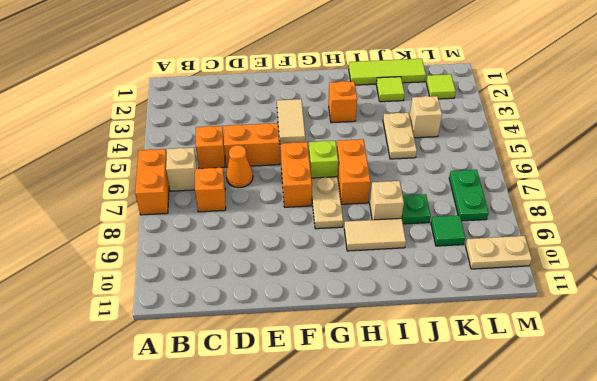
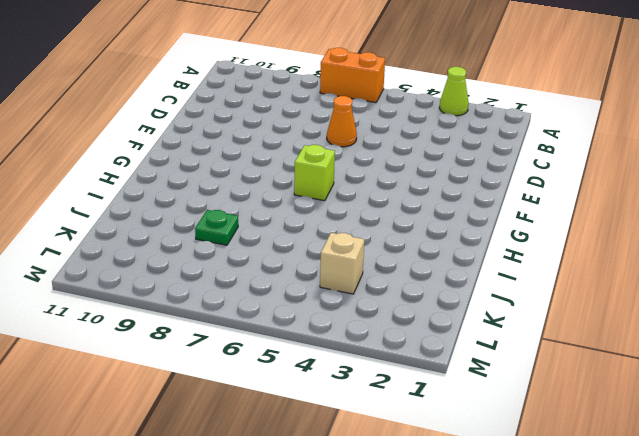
lime cone A3 level 1 -> none
none -> tan brick B6 level 1
none -> orange brick C5 level 1
none -> orange brick C7 level 1

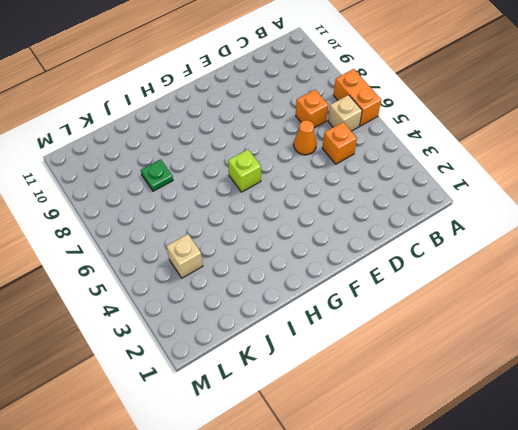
none -> orange brick D5:E5 level 1
none -> tan tile F3:F4 level 1
none -> orange brick F6:F7 level 1

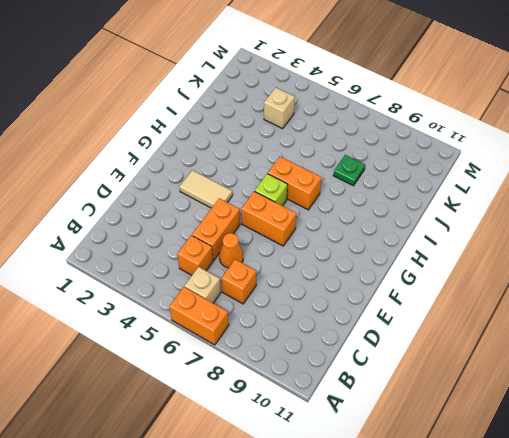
none -> tan plate G7:G8 level 1
none -> orange brick H3 level 1
none -> tan tile H9:I9 level 1

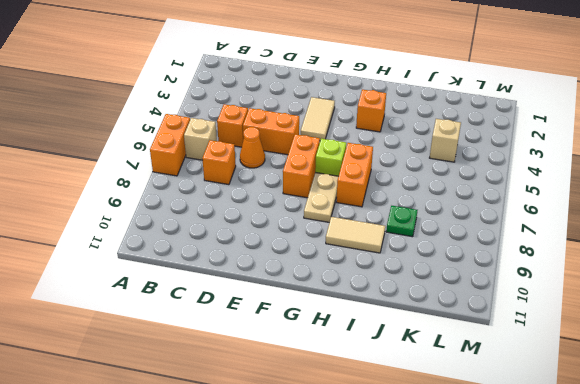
none -> lime tile I1:K1 level 1
none -> tan brick I8 level 1
none -> lime tile J2 level 1

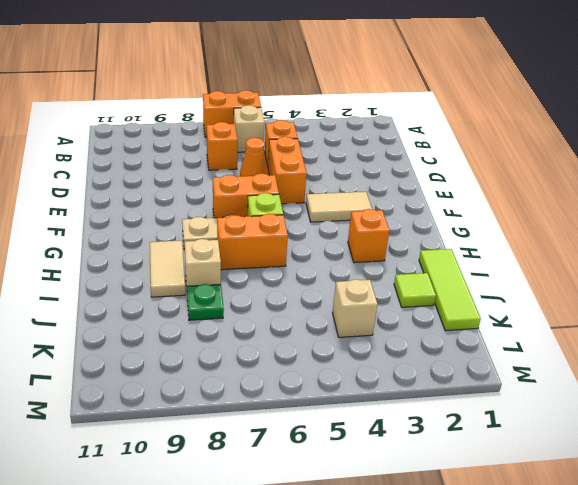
none -> tan plate J4:J5 level 1
none -> green tile K9 level 1
none -> lime tile L2 level 1

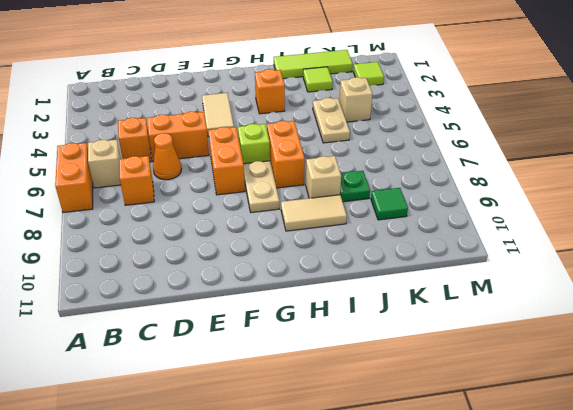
none -> green plate L7:L8 level 1
none -> tan plate L10:M10 level 1

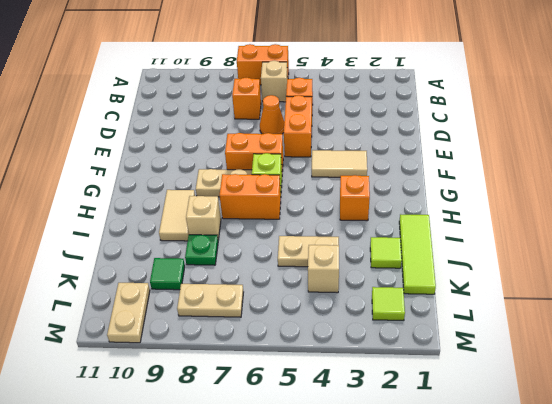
tan plate L7:L8 level 1 -> green plate L7:L8 level 1

